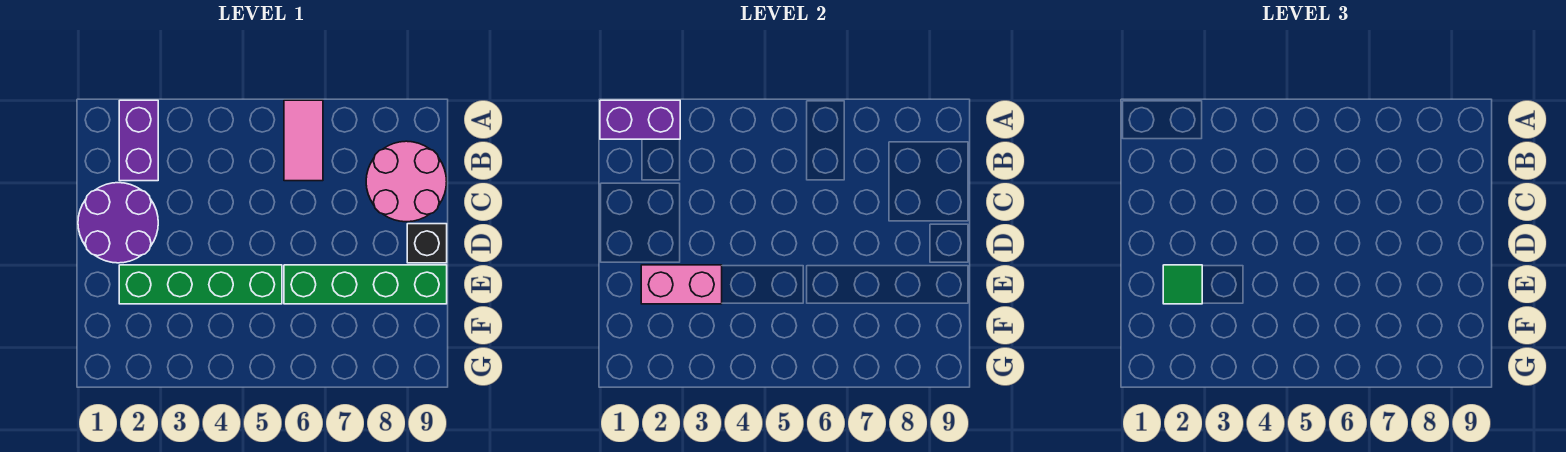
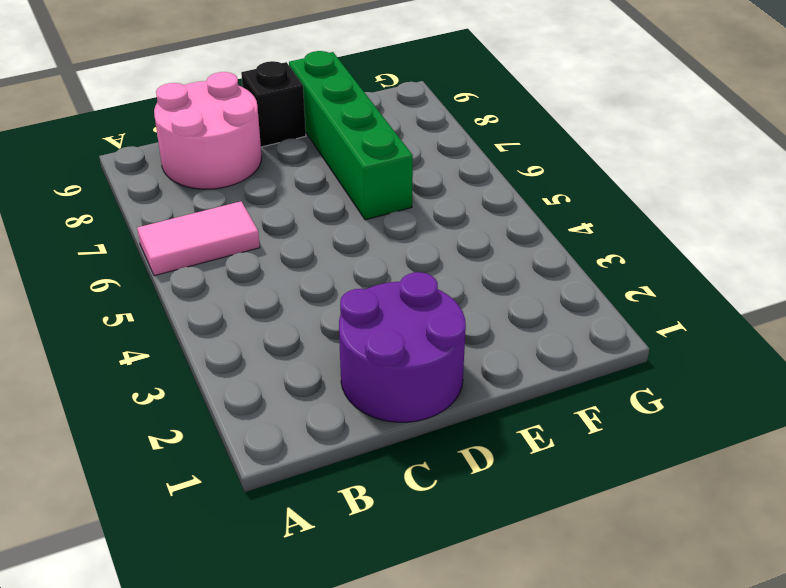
none -> purple brick A2:B2 level 1
none -> green brick E2:E5 level 1

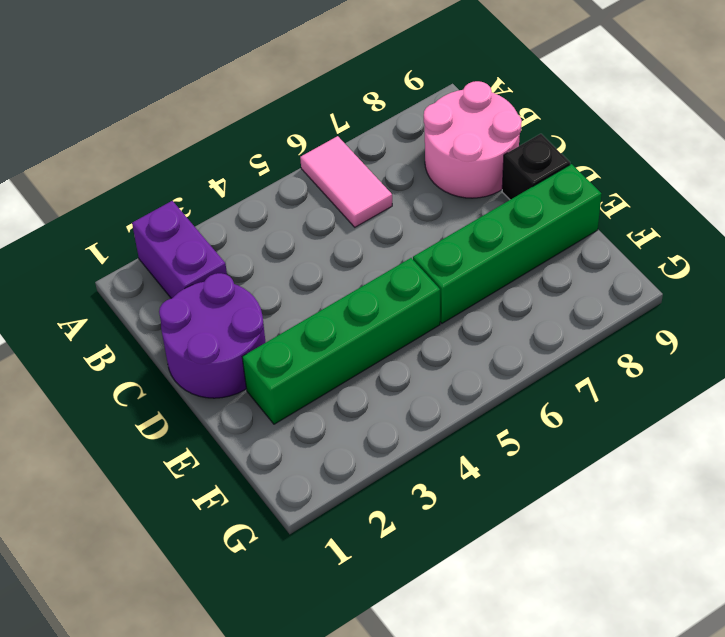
none -> purple brick A1:A2 level 2
none -> pink brick E2:E3 level 2

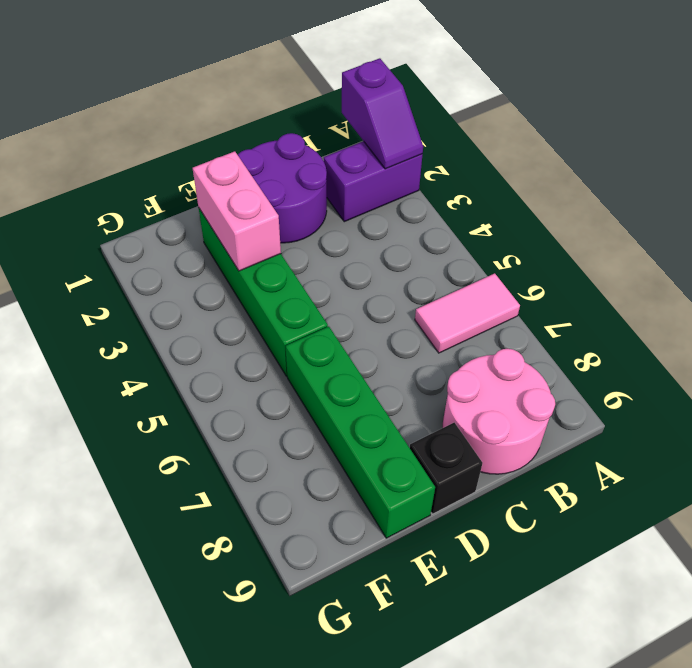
purple slope A1:A2 level 2 top 1 -> purple brick A1:A2 level 2
none -> green tile E2 level 3

